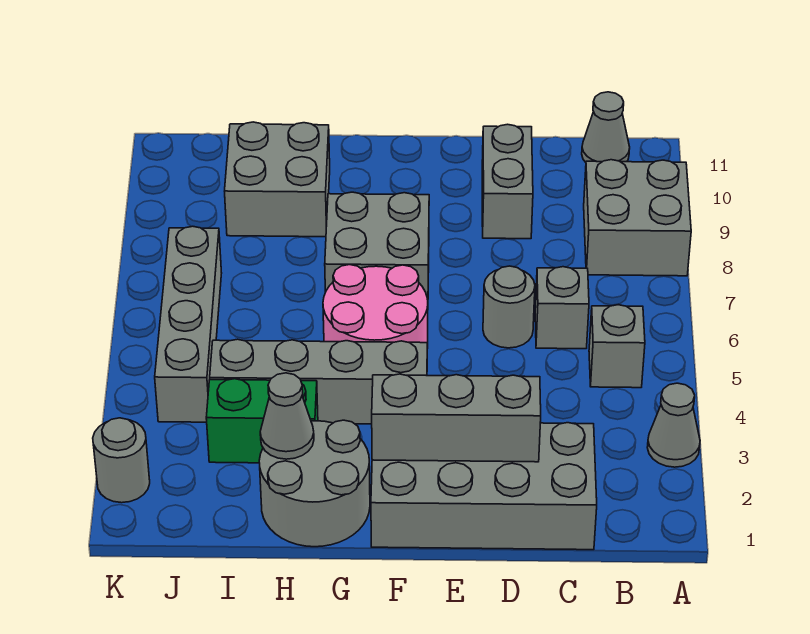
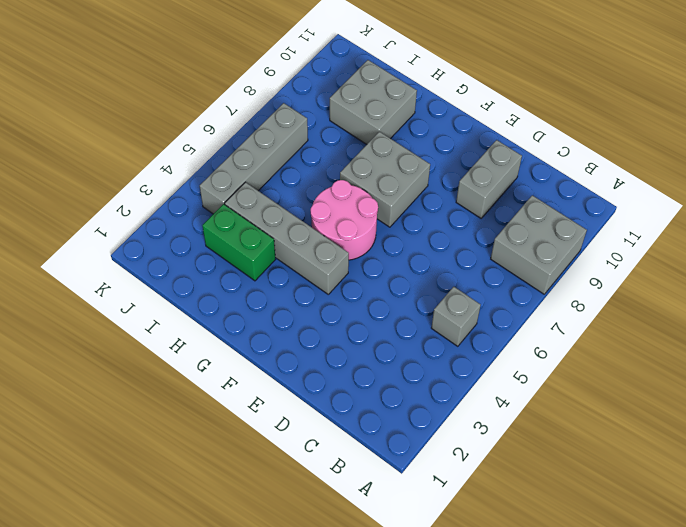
none -> grey cone A3 level 1
none -> grey cone B11 level 1
none -> grey brick C1:F2 level 1

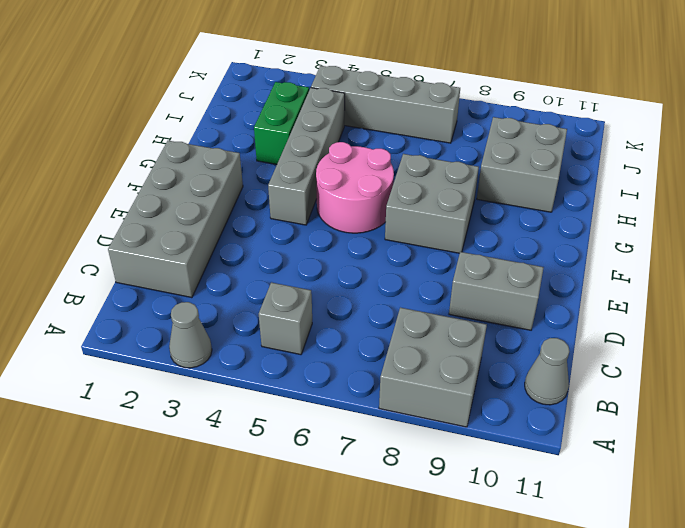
none -> grey brick C6 level 1
none -> grey round brick D6 level 1
none -> grey round brick G1:H2 level 1

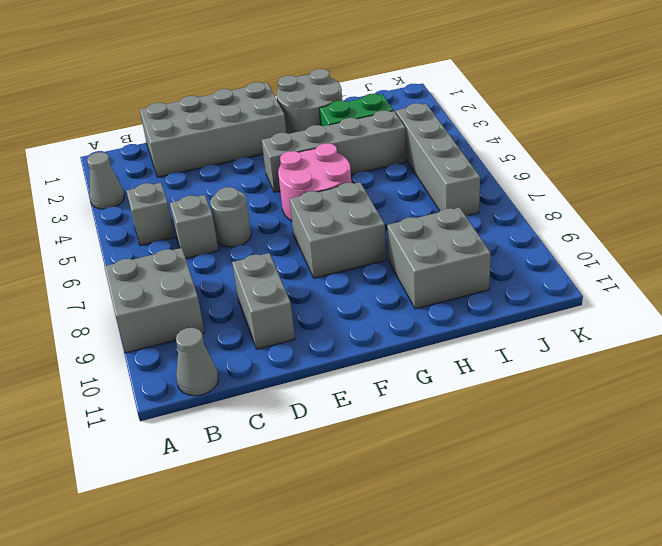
none -> grey round brick K2 level 1
none -> grey brick D2:F2 level 2
none -> grey cone H2 level 2

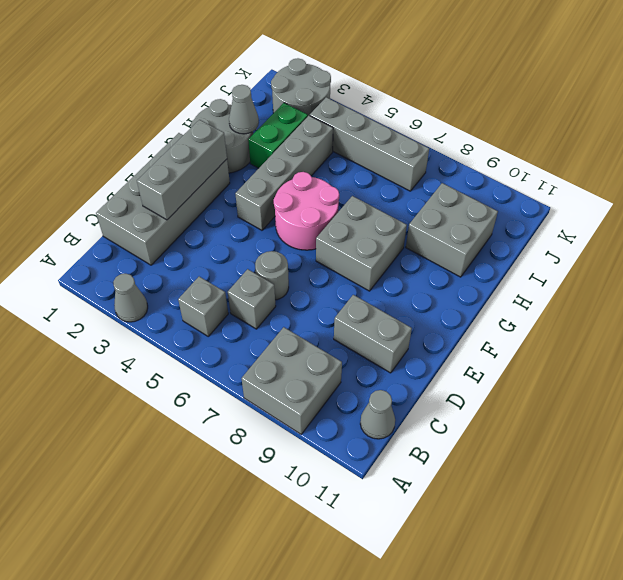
grey round brick J2:K3 level 1 -> grey round brick K2 level 1

